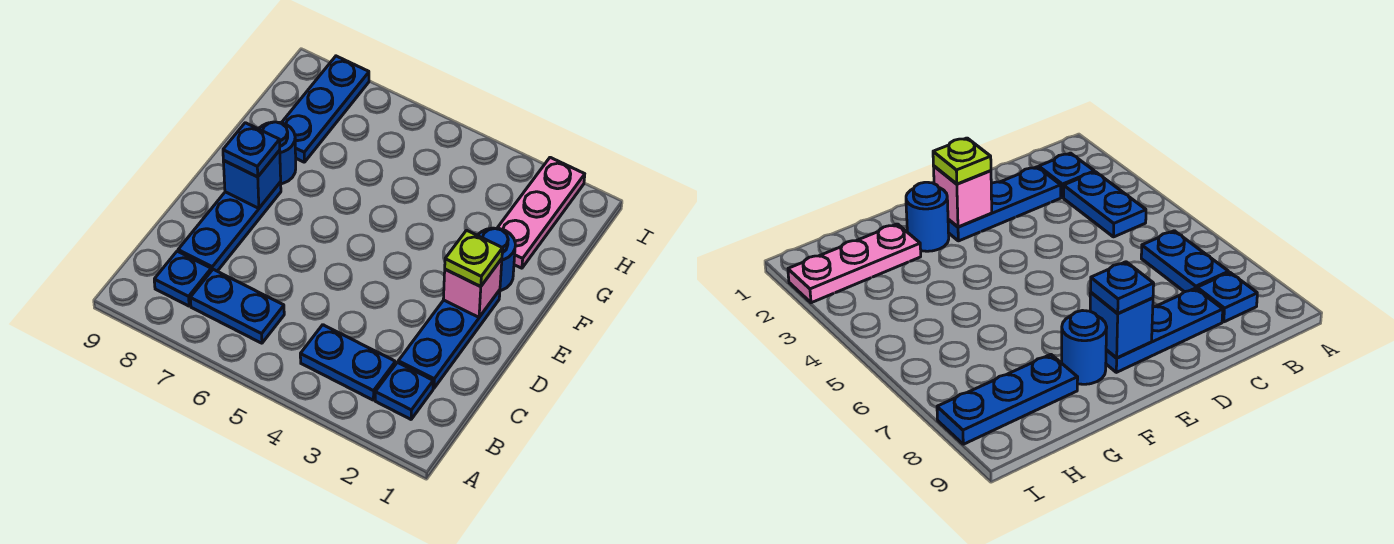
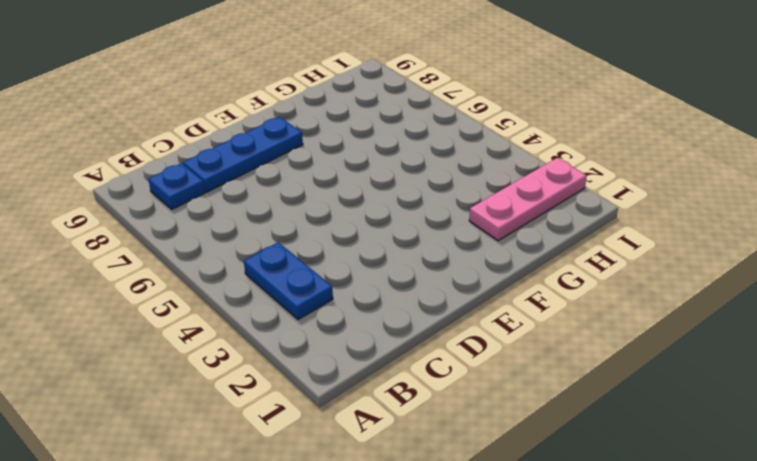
none -> blue plate B2 level 1
none -> blue plate B6:B7 level 1
none -> blue plate C2:E2 level 1

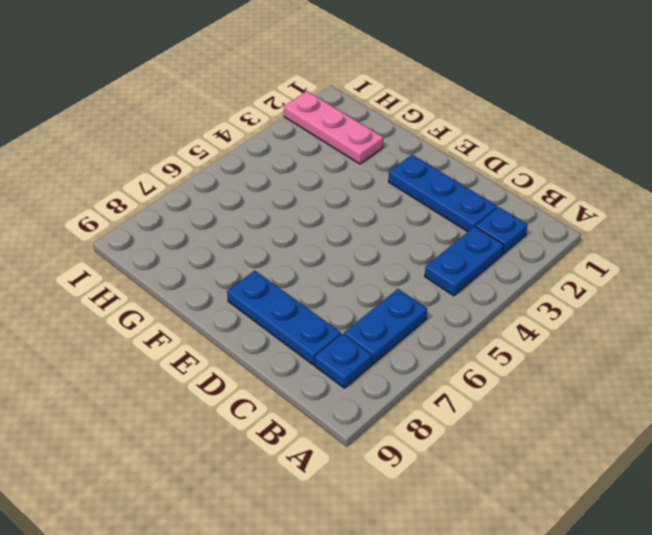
none -> blue round brick F2 level 1
none -> blue round brick F8 level 1
none -> blue plate G8:I8 level 1

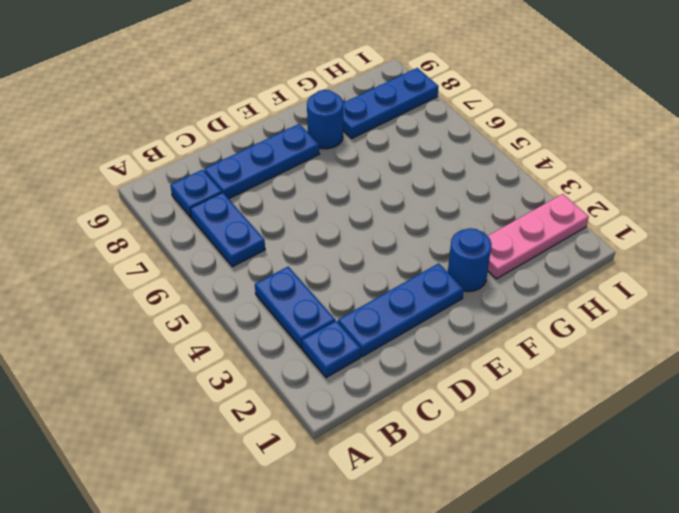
none -> pink brick E2 level 2
none -> blue brick E8 level 2
none -> lime plate E2 level 3

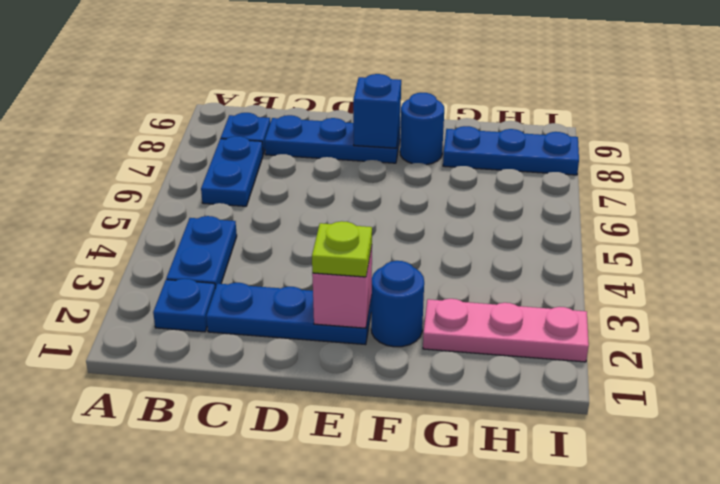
none -> blue plate E8 level 3

